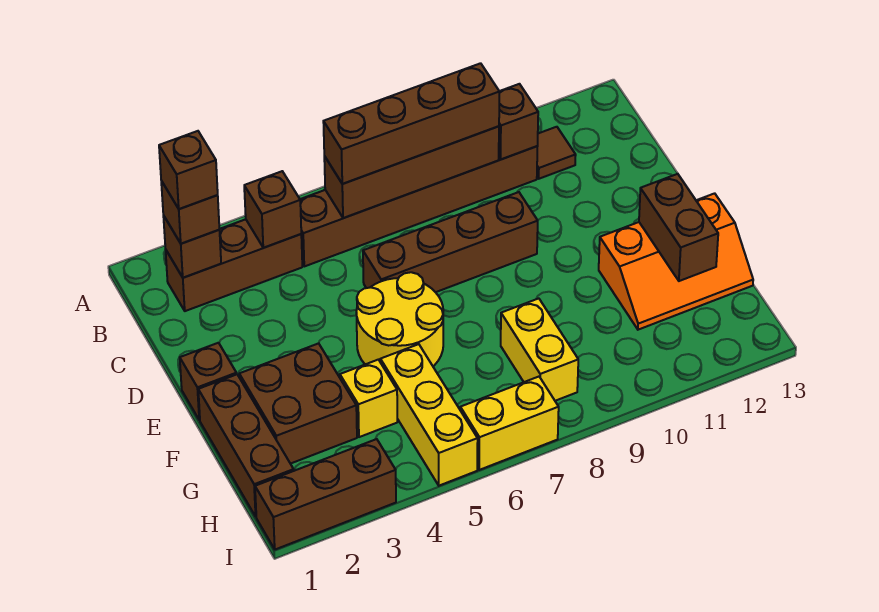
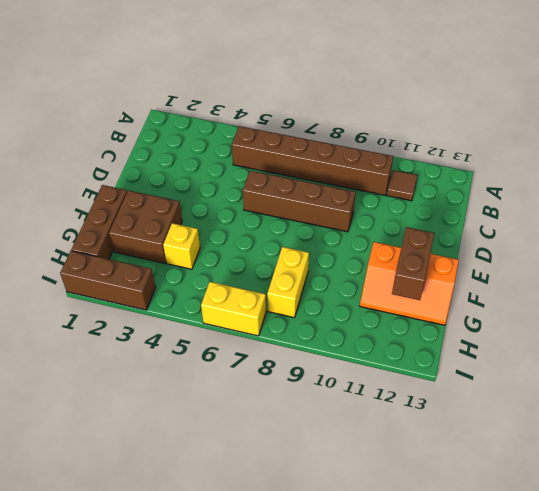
none -> brown brick B2:B4 level 1
none -> brown brick E1 level 1
none -> yellow round brick E5:F6 level 1

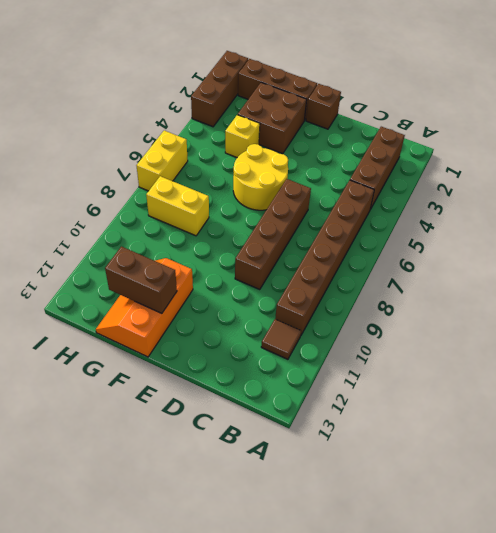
none -> yellow brick G5:I5 level 1
none -> brown brick B2 level 2
none -> brown brick B4 level 2

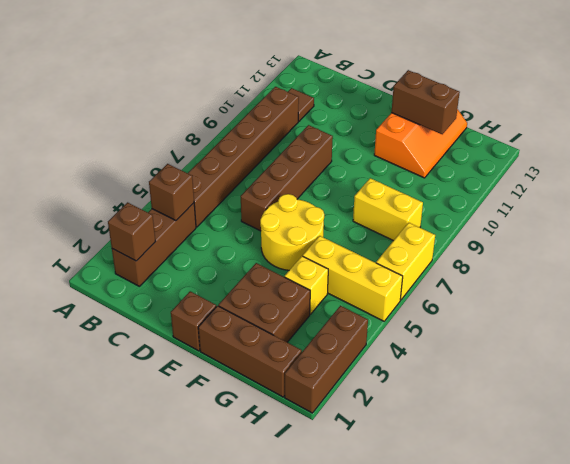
none -> brown brick B6:B9 level 2
none -> brown brick B10 level 2
none -> brown brick B2 level 3

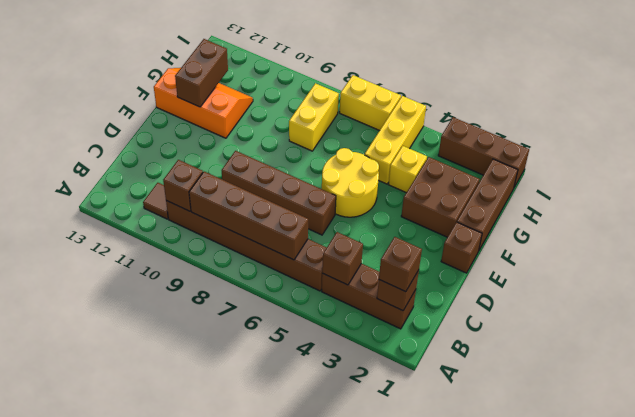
none -> brown brick B6:B9 level 3
none -> brown brick B2 level 4

